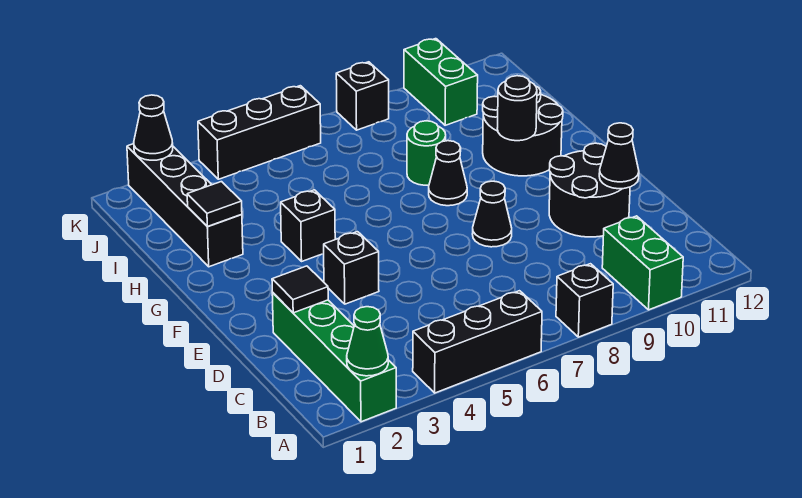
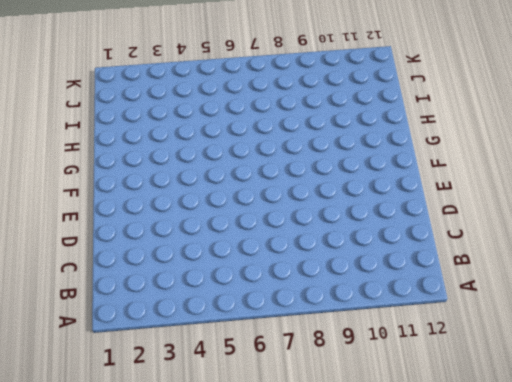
none -> green brick A2:D2 level 1
none -> black brick A4:A6 level 1
none -> black brick A8 level 1

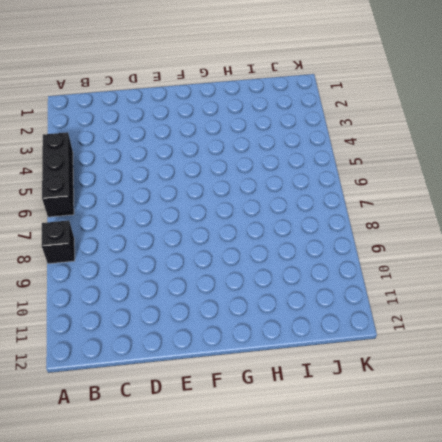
none -> green brick A2:D2 level 1
none -> green brick A10:B10 level 1
none -> black round brick D10:E11 level 1

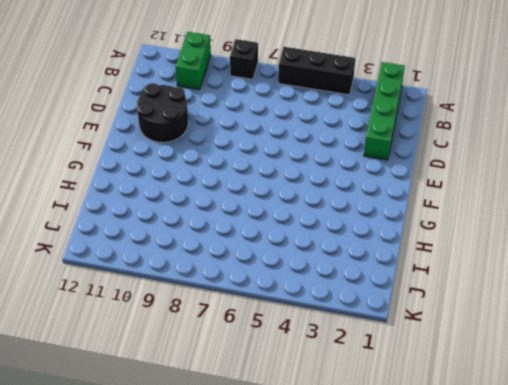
none -> black brick E4 level 1
none -> black cone E8 level 1
none -> black brick G4 level 1

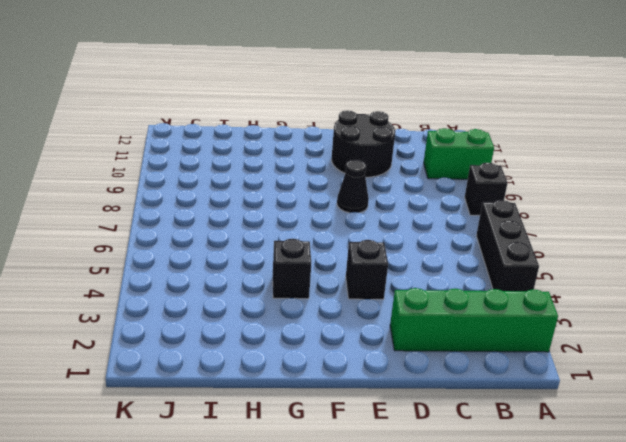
none -> black cone G8 level 1
none -> black round brick G10:H11 level 1
none -> black brick H2:K2 level 1

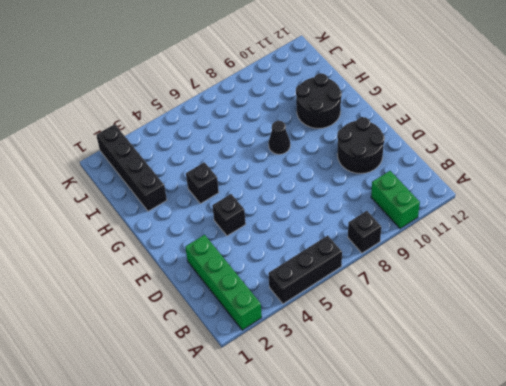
none -> black cone E8 level 1
none -> green round brick H8 level 1
none -> green brick J10:K10 level 1

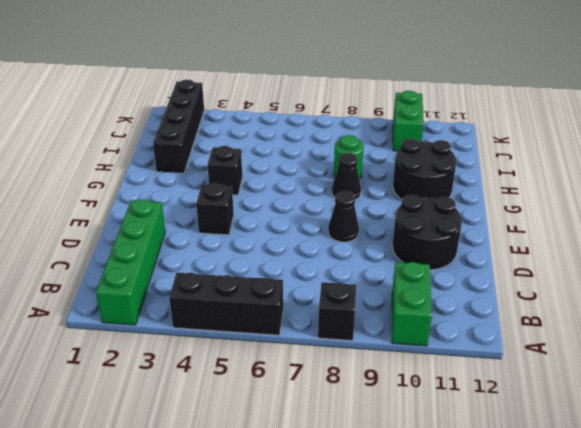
none -> black brick K4:K6 level 1
none -> black brick K8 level 1
none -> green cone A2 level 2

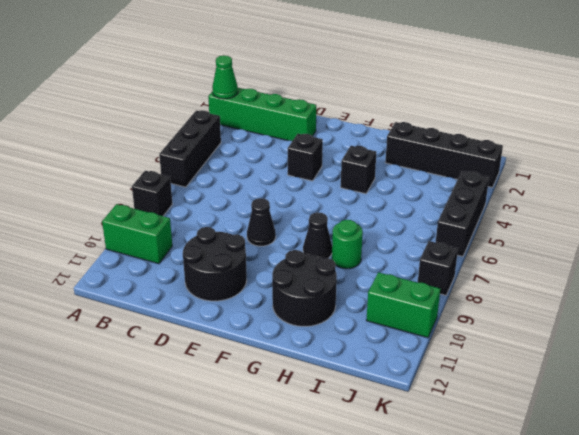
none -> black tile D2 level 2
none -> black cone D11 level 2
none -> black round brick G10 level 2

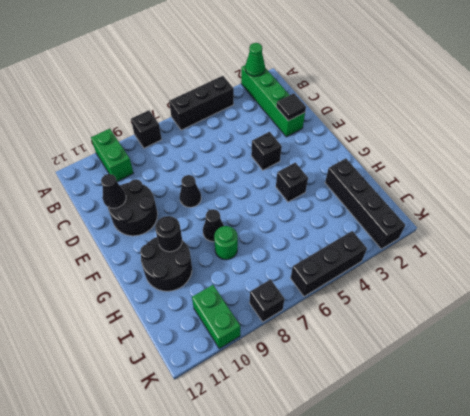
none -> black tile H2 level 2
none -> black cone K2 level 2

